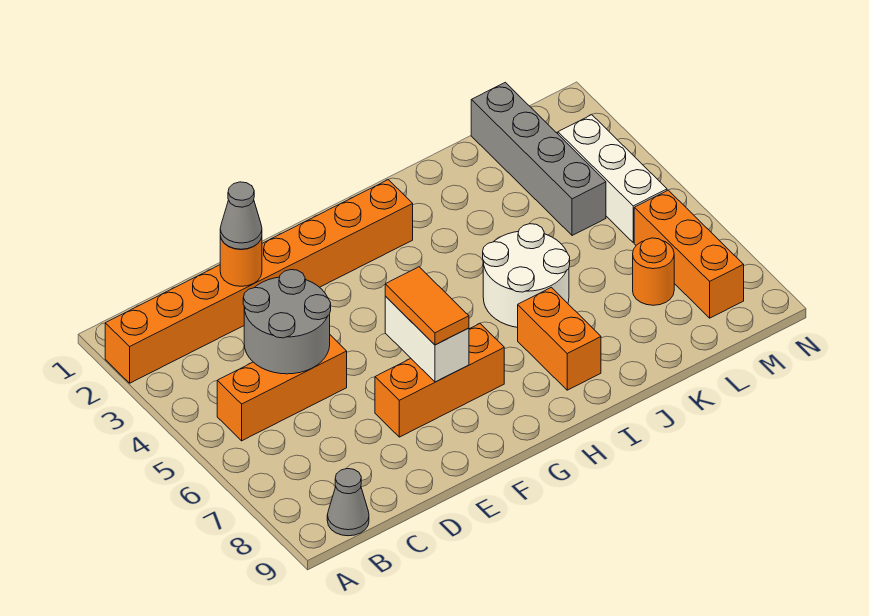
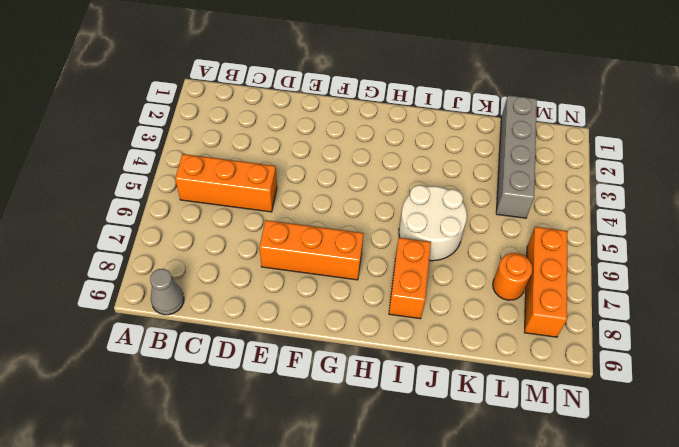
none -> orange brick A2:H2 level 1
none -> white brick M3:M5 level 1
none -> grey round brick C4:D5 level 2

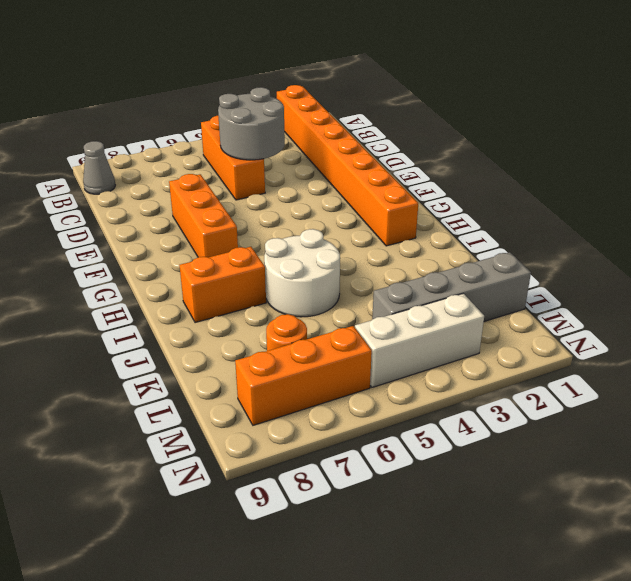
none -> orange round brick D2 level 2
none -> white brick F6:F7 level 2
none -> grey cone D2 level 3

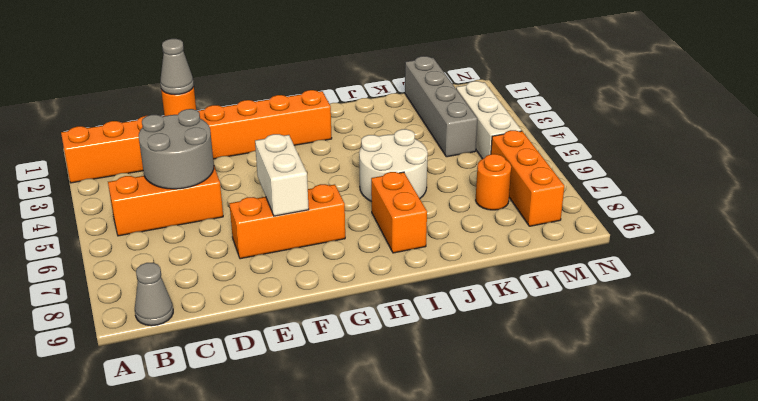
none -> orange tile F6:F7 level 3

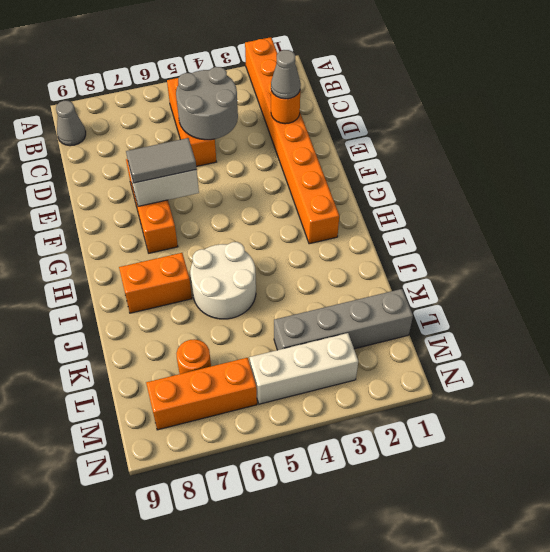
grey tile F6:F7 level 3 -> orange tile F6:F7 level 3

